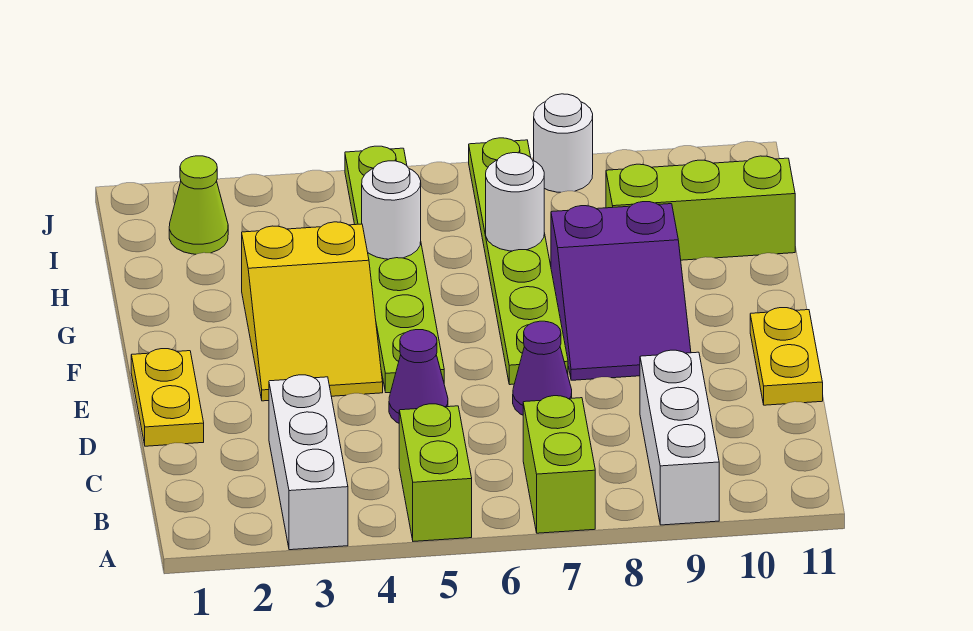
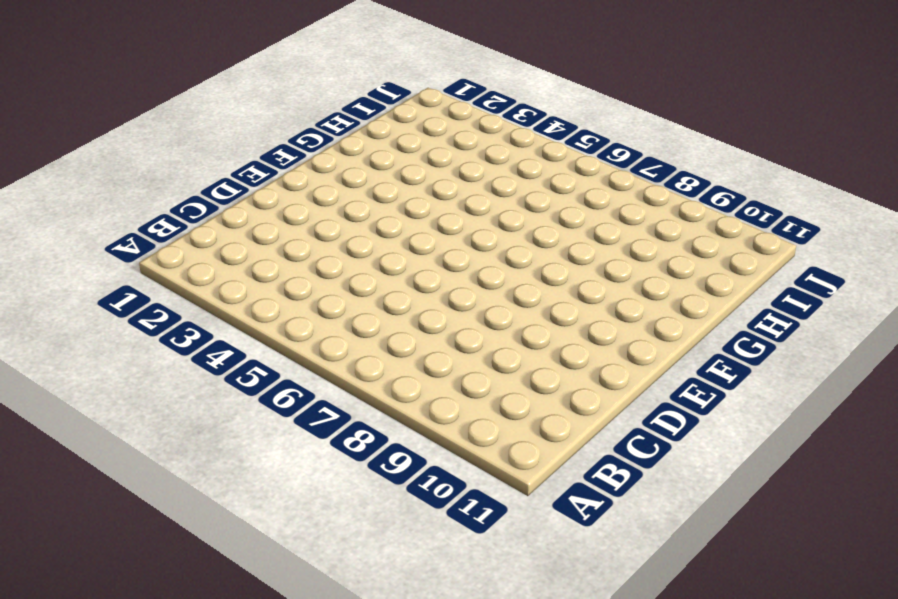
none -> white brick A3:C3 level 1
none -> lime brick A5:B5 level 1
none -> lime brick A7:B7 level 1

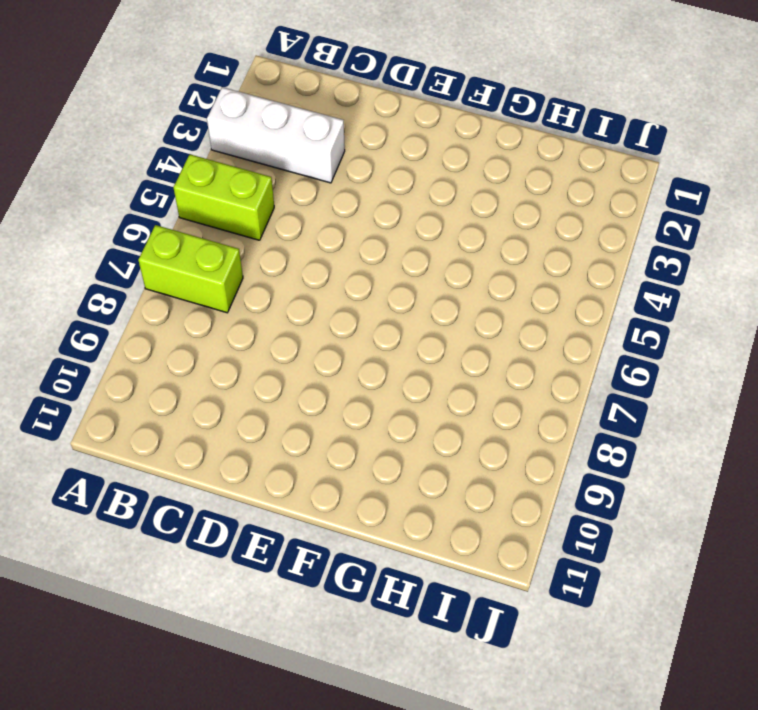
none -> white brick A9:C9 level 1
none -> yellow plate D1:E1 level 1
none -> purple cone D5 level 1

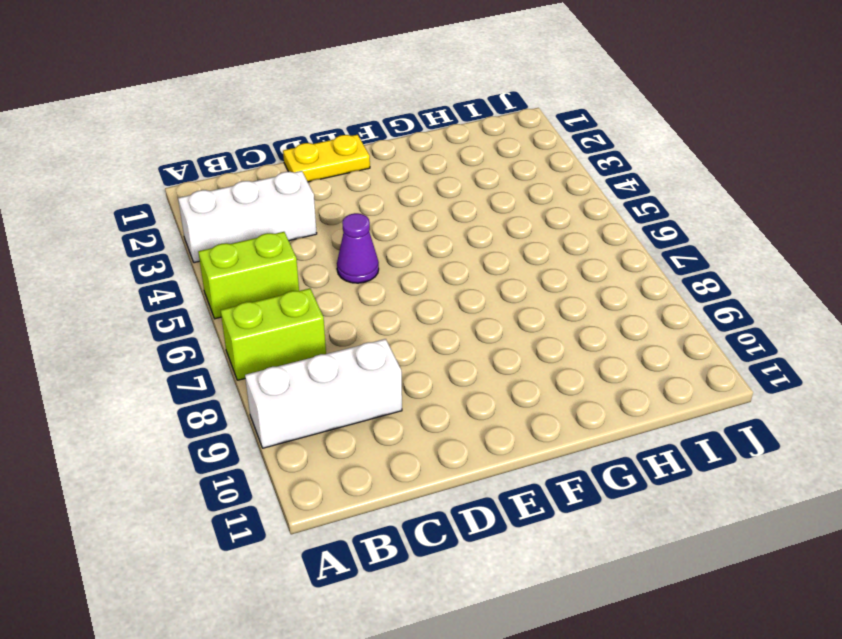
none -> purple cone D7 level 1
none -> yellow plate D11:E11 level 1
none -> yellow slope E3:G4 level 1 top G

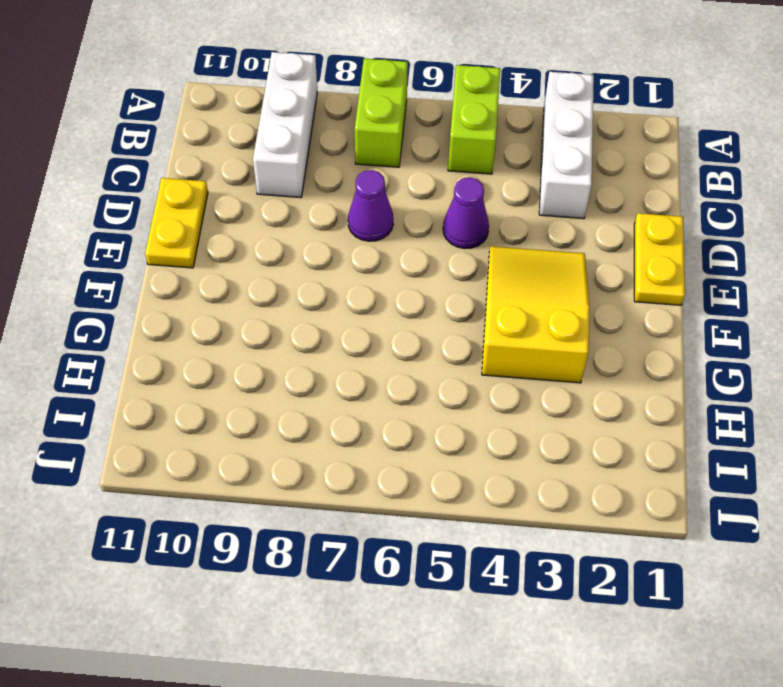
none -> lime plate E5:J5 level 1
none -> lime plate E7:J7 level 1
none -> purple slope E8:G9 level 1 top G

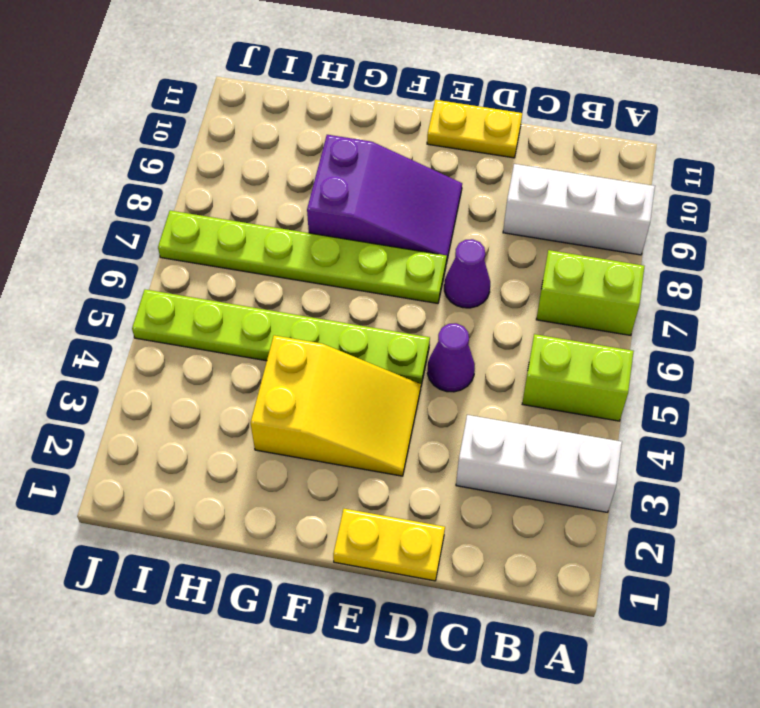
none -> lime brick H9:H11 level 1
none -> lime cone I2 level 1
none -> white round brick J8 level 1

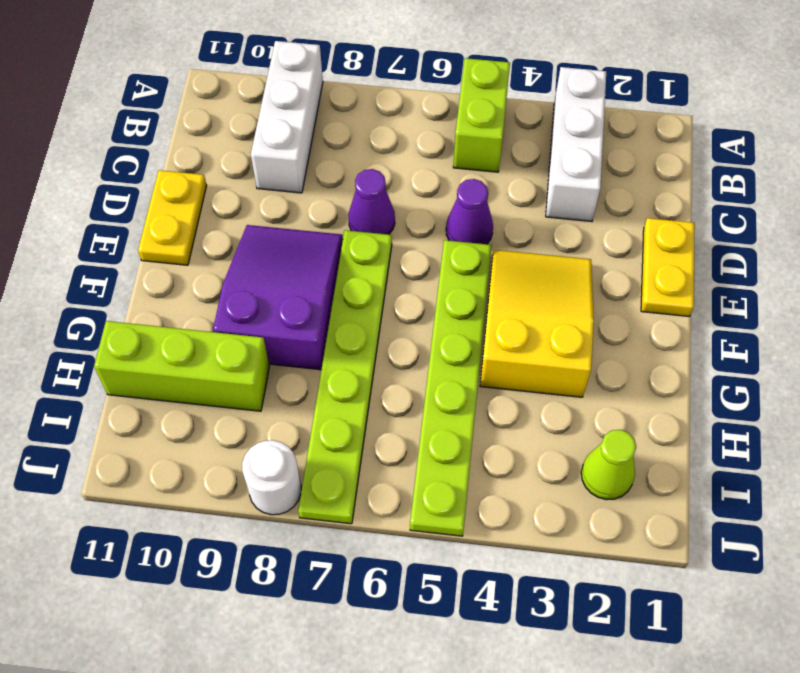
none -> lime brick A7:B7 level 1
none -> white round brick H5 level 2
none -> white round brick H7 level 2

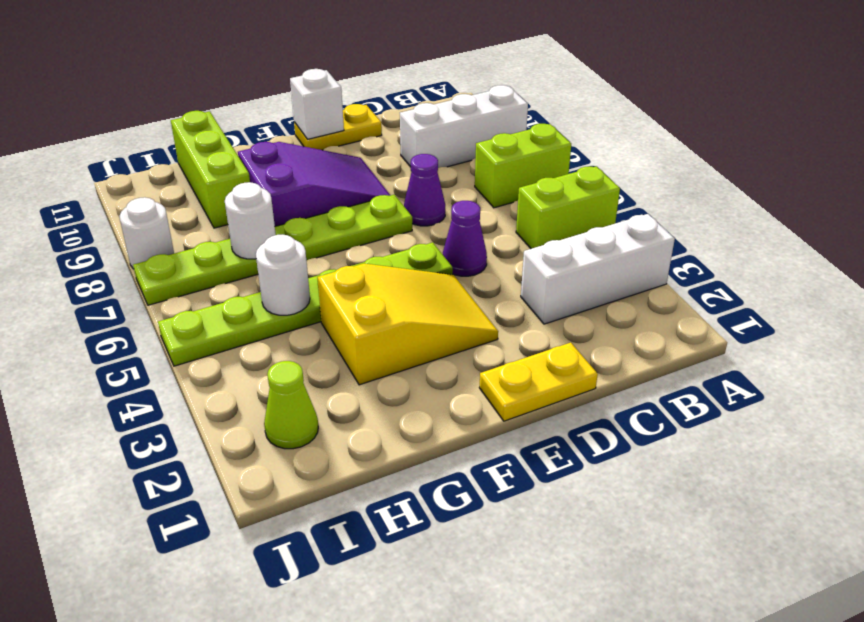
white brick E11 level 2 -> none

